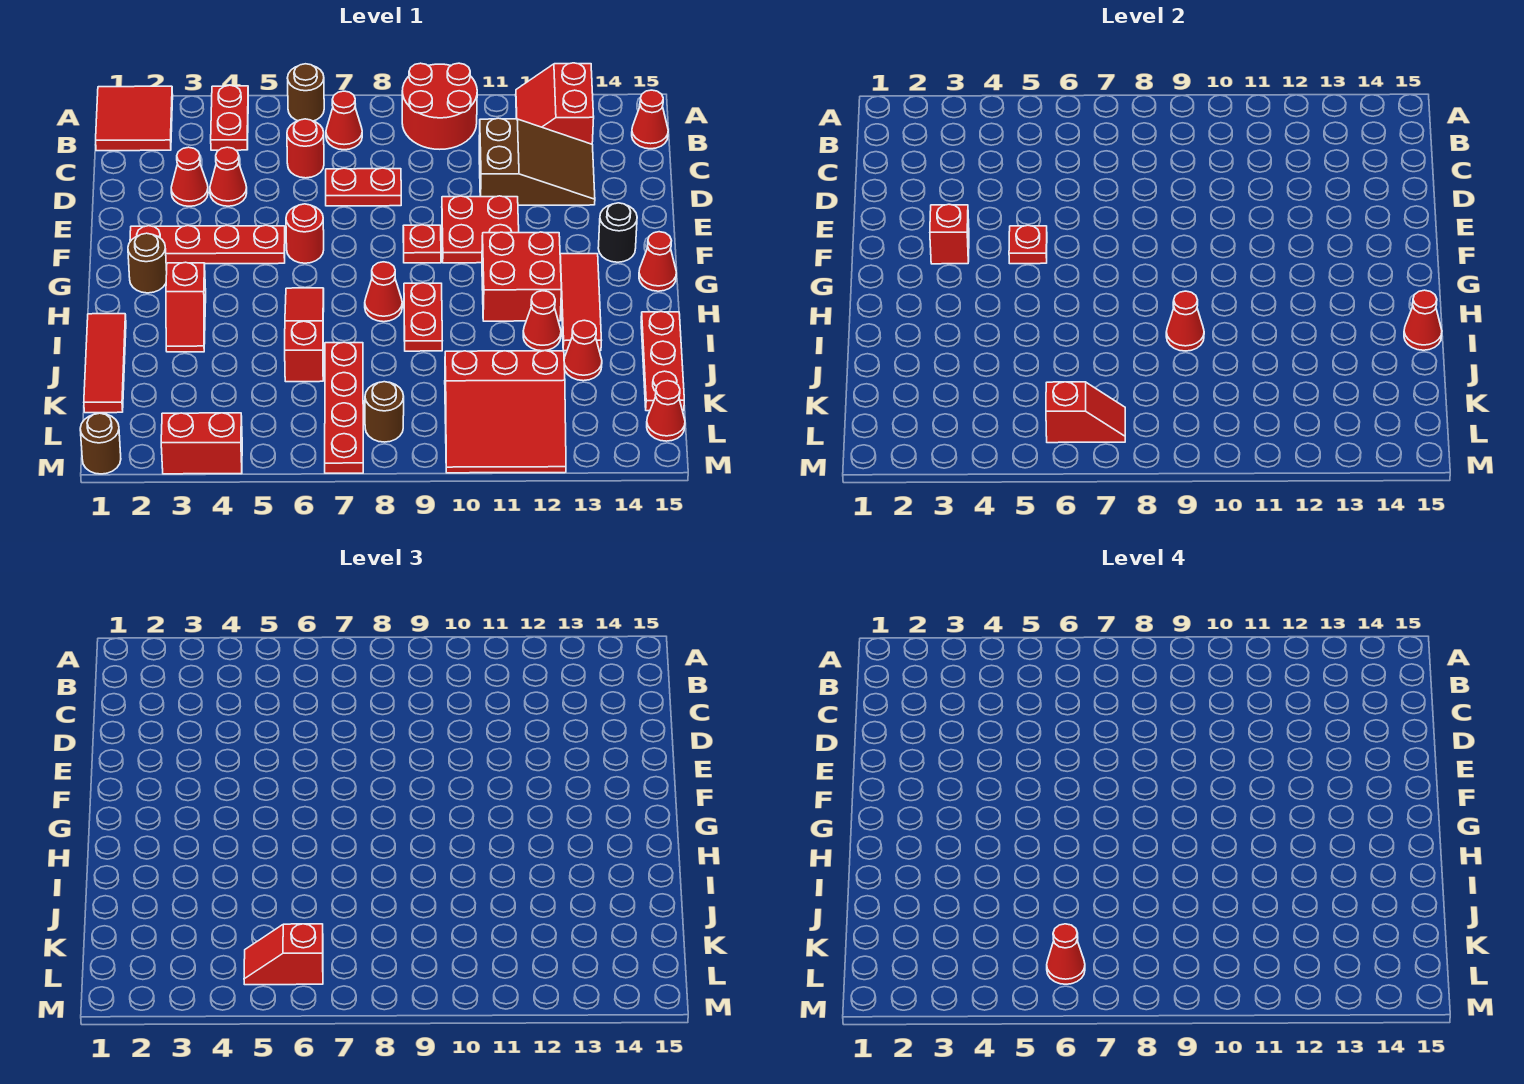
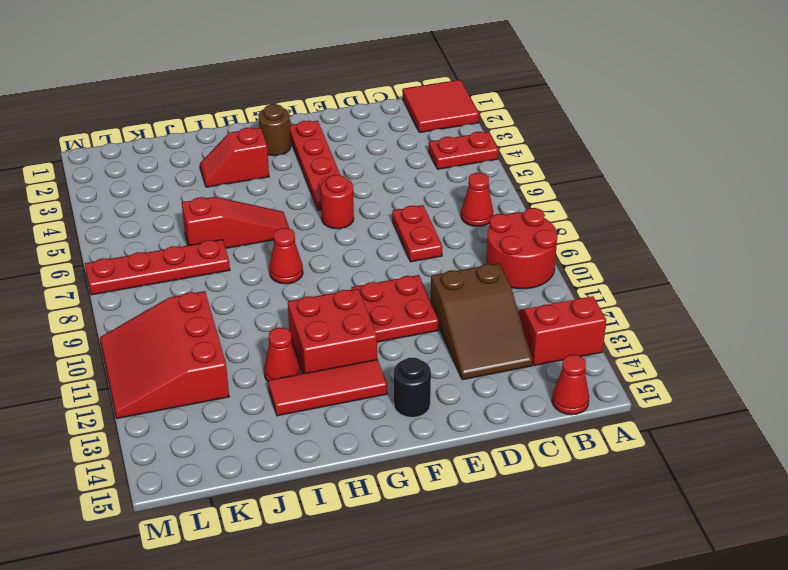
none -> brown round brick A6 level 1
none -> red round brick C6 level 1
none -> red cone D3 level 1
none -> red cone D4 level 1

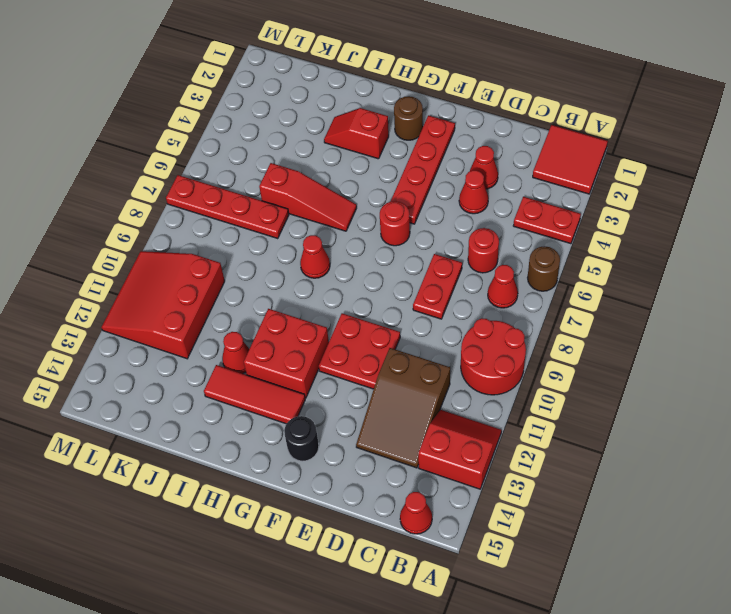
none -> red plate F9 level 1
none -> red cone G15 level 1
none -> red plate H9:I9 level 1
none -> red tile I1:K1 level 1

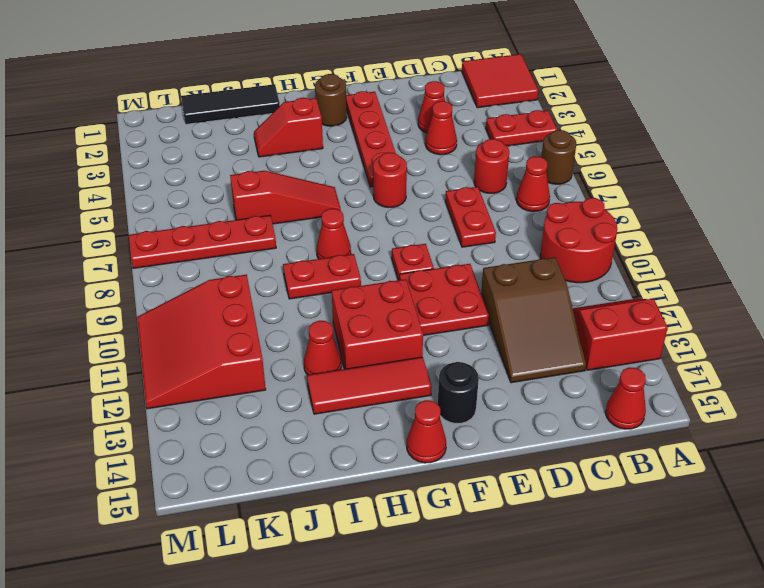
black tile I1:K1 level 1 -> red tile I1:K1 level 1
none -> red plate I15:K15 level 1
none -> red cone J13 level 1
none -> brown round brick L8 level 1
none -> red cone L15 level 1

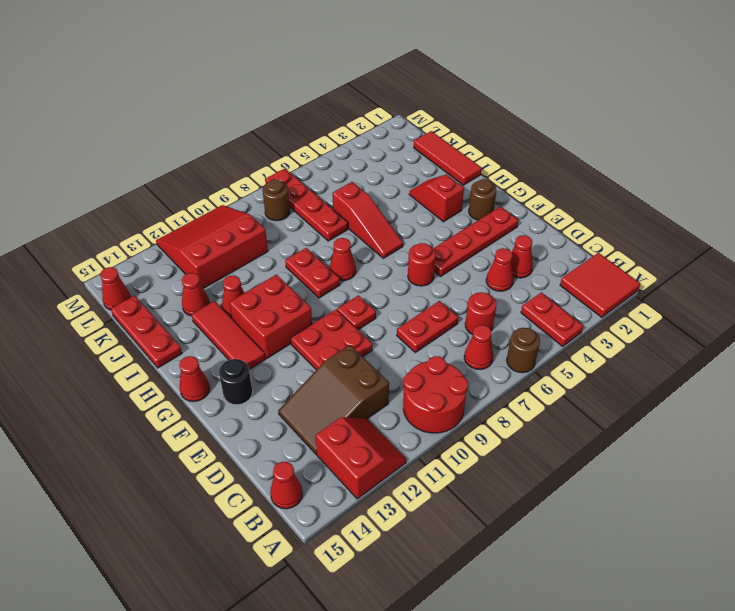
none -> brown round brick M1 level 1
none -> red brick M3:M4 level 1
none -> red brick F3 level 2
none -> red plate F5 level 2

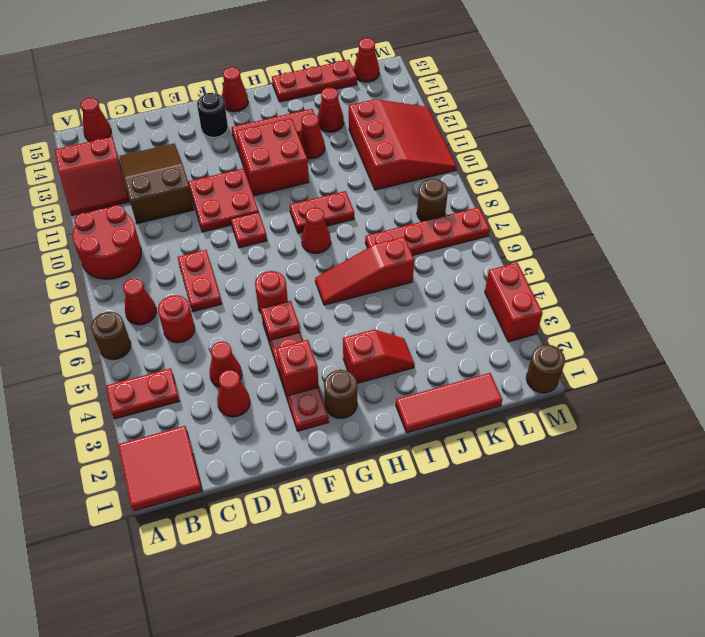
none -> red cone I9 level 2
none -> red cone I15 level 2
none -> red slope L6:L7 level 2 top 6
none -> red slope L5:L6 level 3 top 6

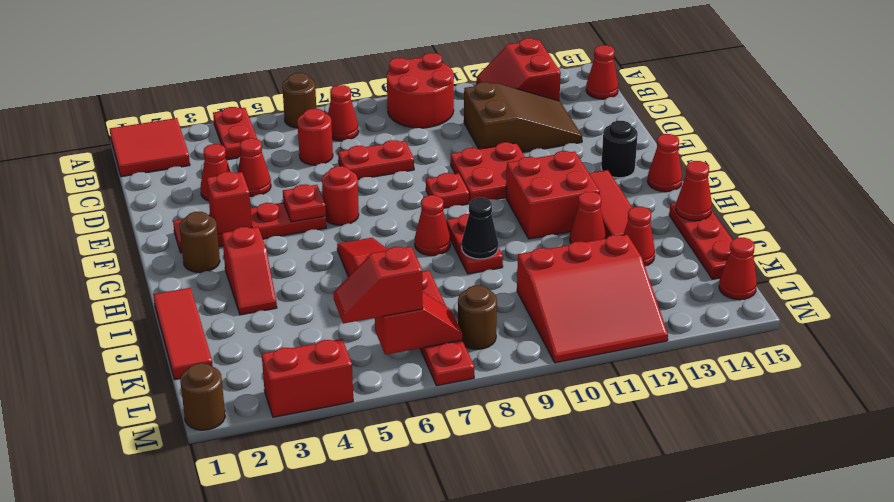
black cone I9 level 2 -> red cone I9 level 2
none -> red cone L6 level 4

